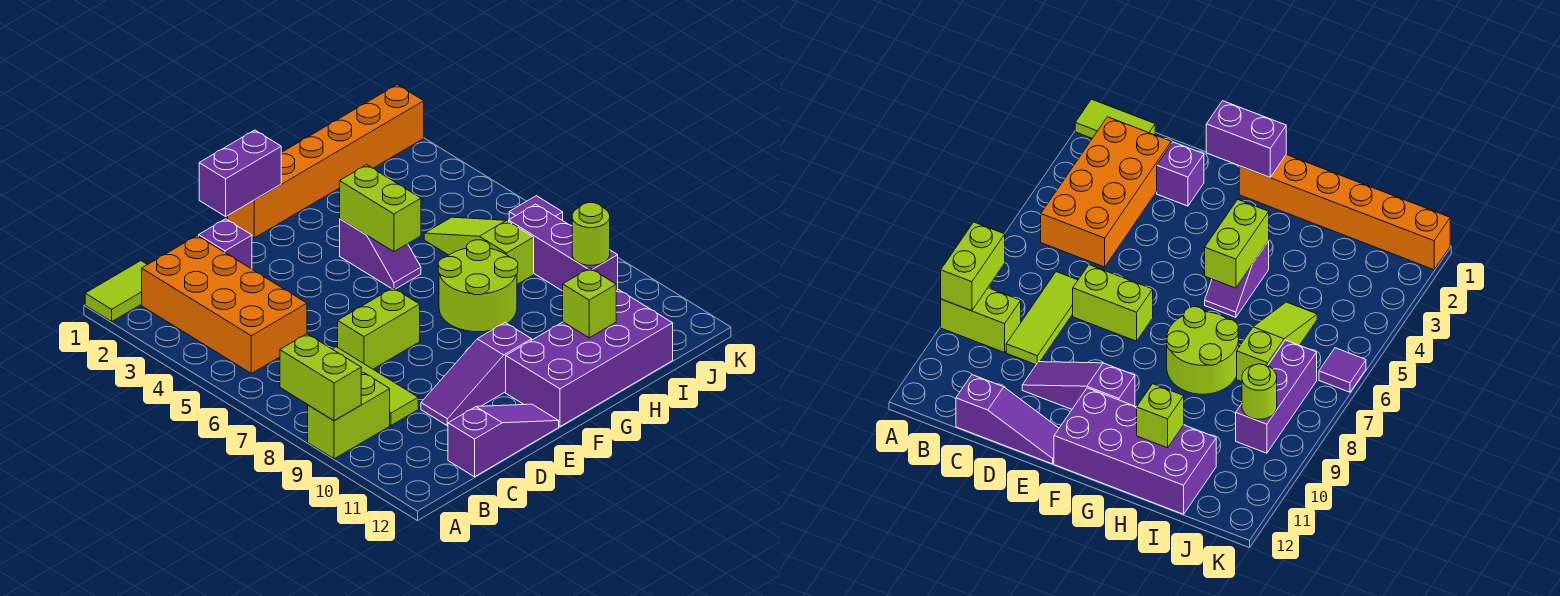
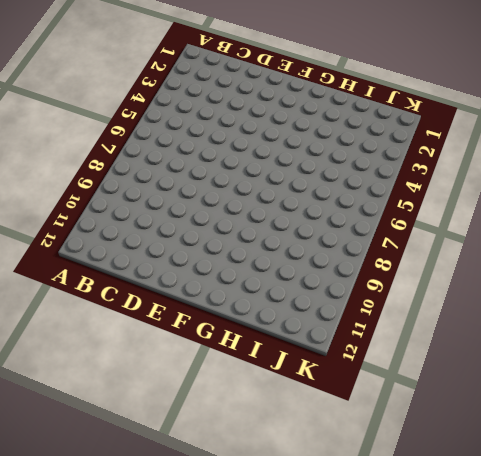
none -> lime tile A1:B1 level 1
none -> lime brick A9:B9 level 1
none -> orange brick B2:C5 level 1

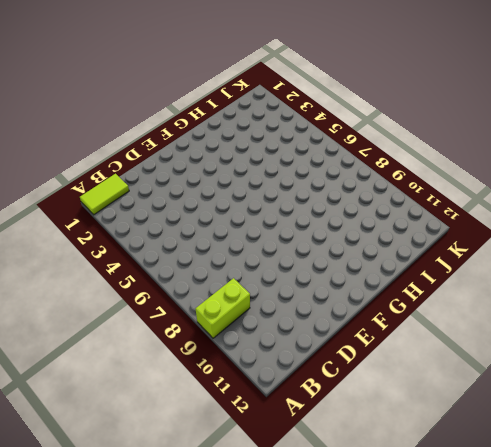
none -> orange brick B2:C5 level 1
none -> lime tile C7:C9 level 1
none -> purple slope C12:E12 level 1 top C

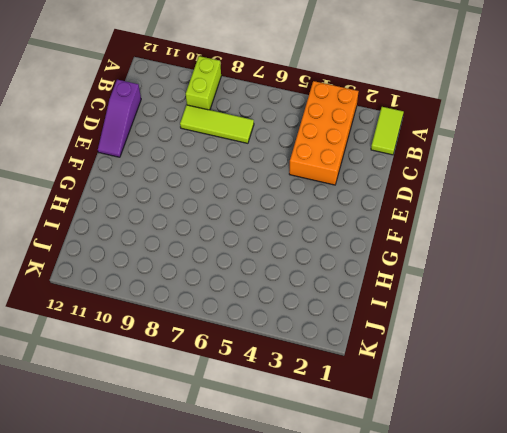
orange brick A3:D4 level 1 -> orange brick B2:C5 level 1
none -> purple brick D2 level 1
none -> lime brick D7:E7 level 1
none -> purple slope D10:F10 level 1 top F

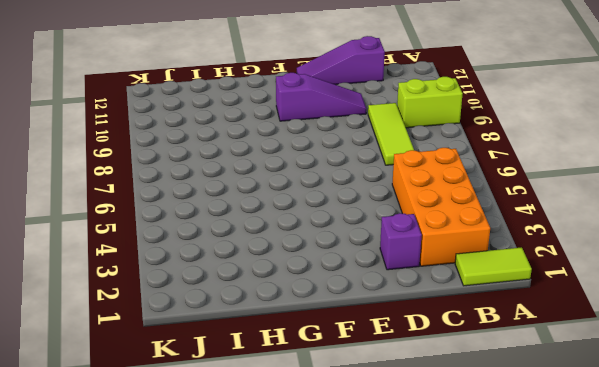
none -> lime brick D7:E7 level 1
none -> orange brick F1:K1 level 1
none -> purple brick F11:I12 level 1

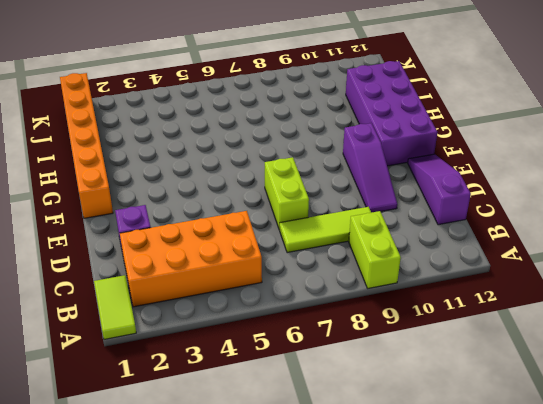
none -> purple slope G4:G5 level 1 top 4
none -> lime round brick G7:H8 level 1
none -> lime slope I5:I7 level 1 top 7

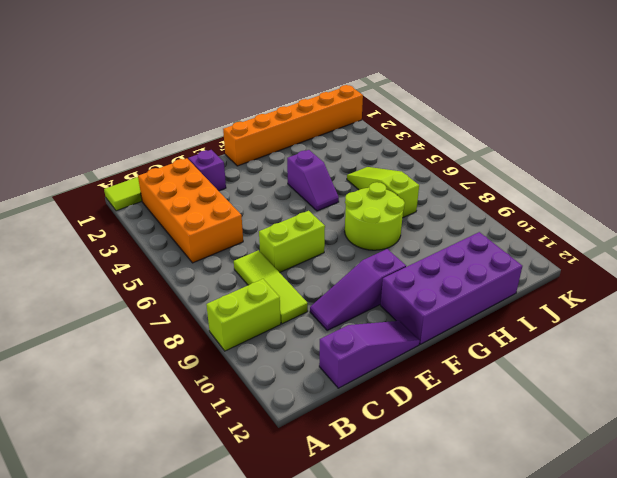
none -> purple brick J7:J9 level 1
none -> purple tile K6 level 1
none -> lime brick A8:A9 level 2

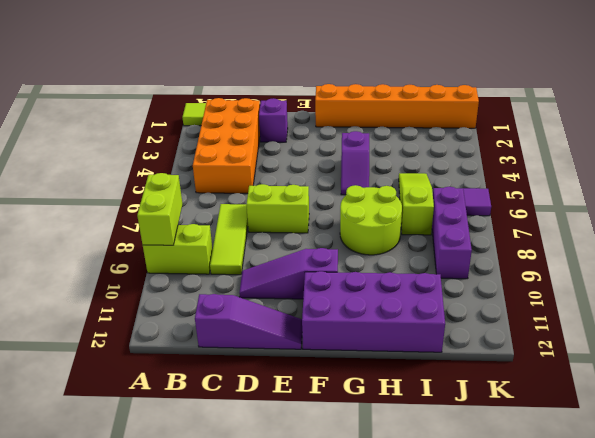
none -> purple brick E1:F1 level 2
none -> lime brick G4:G5 level 2
none -> lime brick H11 level 2

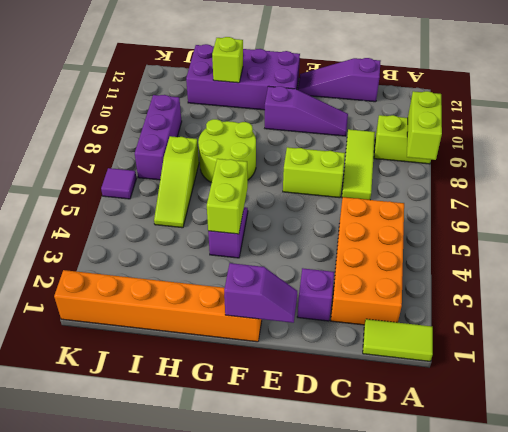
purple slope E1:F1 level 2 top F -> purple brick E1:F1 level 2
none -> lime round brick J9 level 2

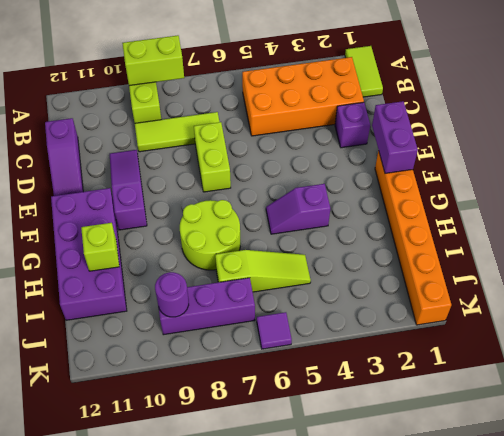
purple round brick J9 level 2 -> lime round brick J9 level 2
none -> lime brick G4:G5 level 2

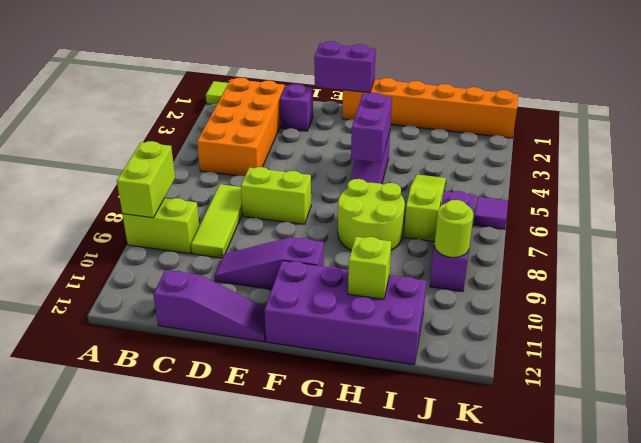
purple brick G4:G5 level 2 -> lime brick G4:G5 level 2

